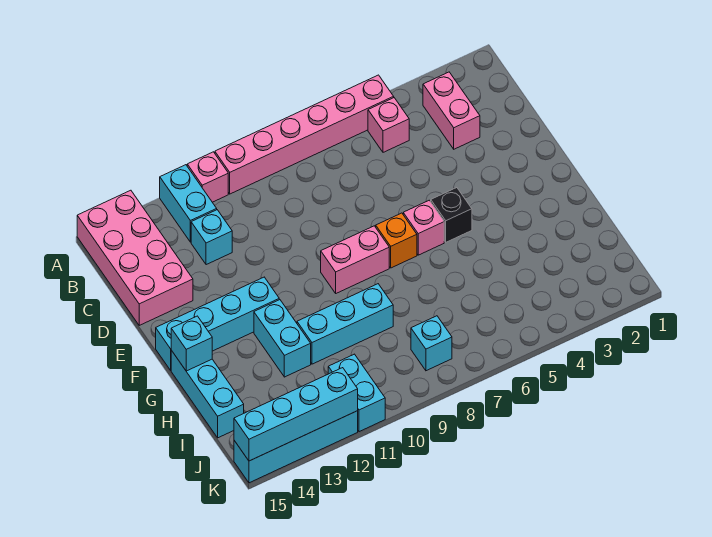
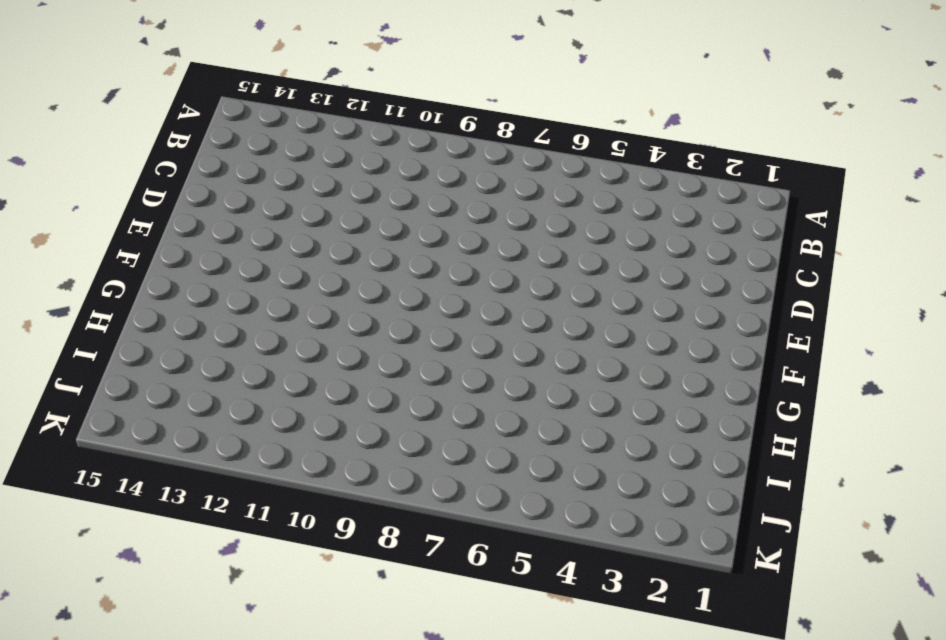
none -> pink brick A5:A10 level 1
none -> pink brick A11 level 1
none -> cyan brick A12:B12 level 1

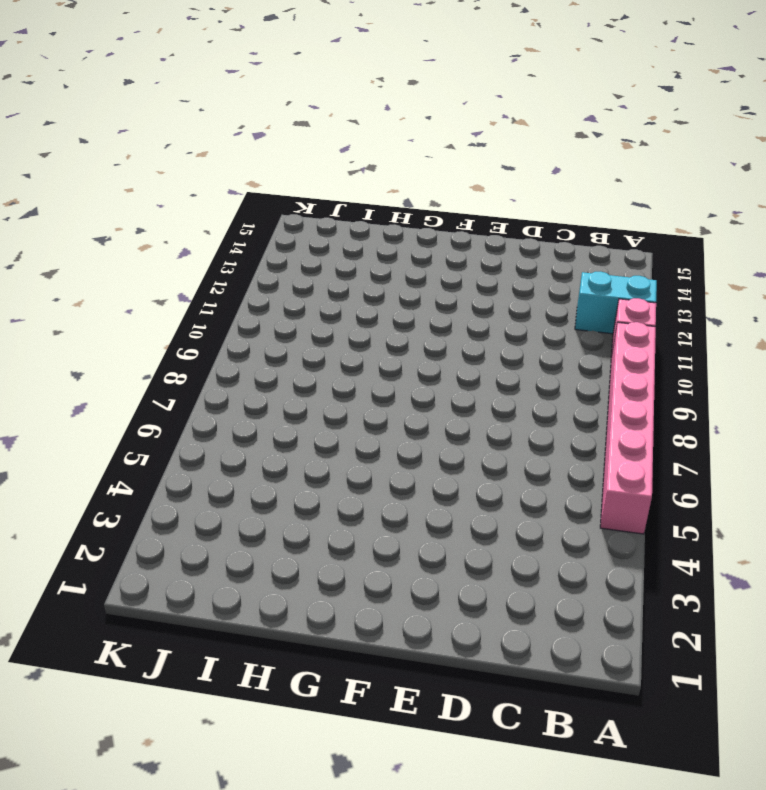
none -> pink brick A14:D15 level 1
none -> pink brick B3:C3 level 1
none -> pink brick B5 level 1

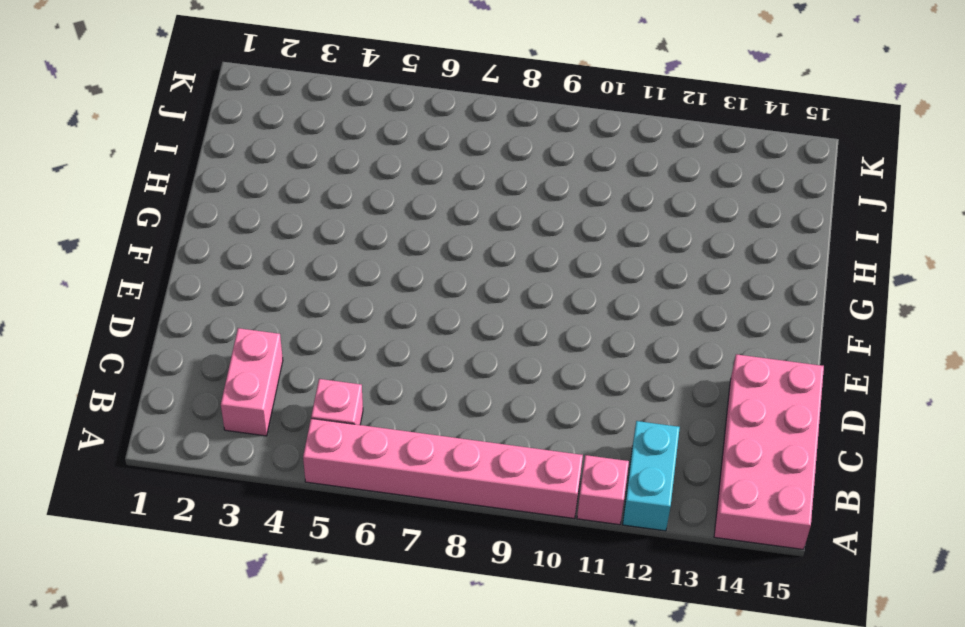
none -> cyan brick C12 level 1
none -> black brick F5 level 1
none -> pink brick F6 level 1

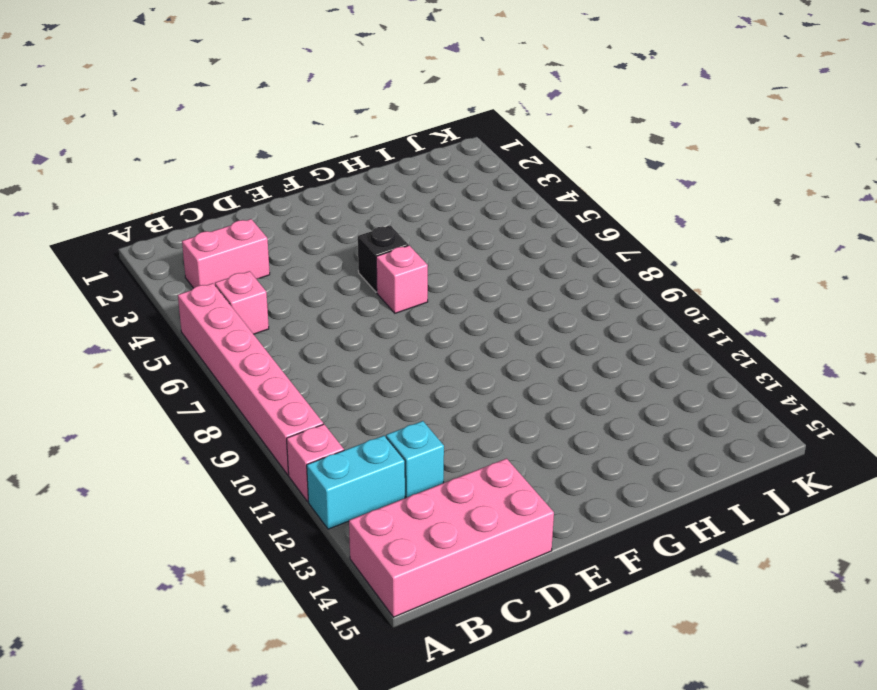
none -> orange brick F7 level 1
none -> pink brick F8:F9 level 1
none -> cyan brick F12:F15 level 1

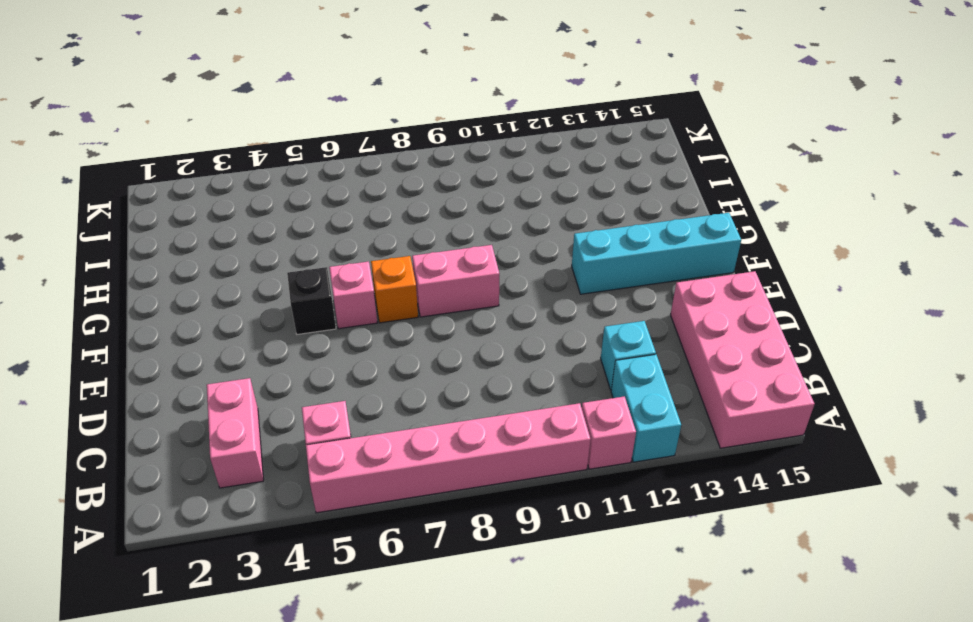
none -> cyan brick G12:H12 level 1
none -> cyan brick G15:I15 level 1
none -> cyan brick H9:H11 level 1

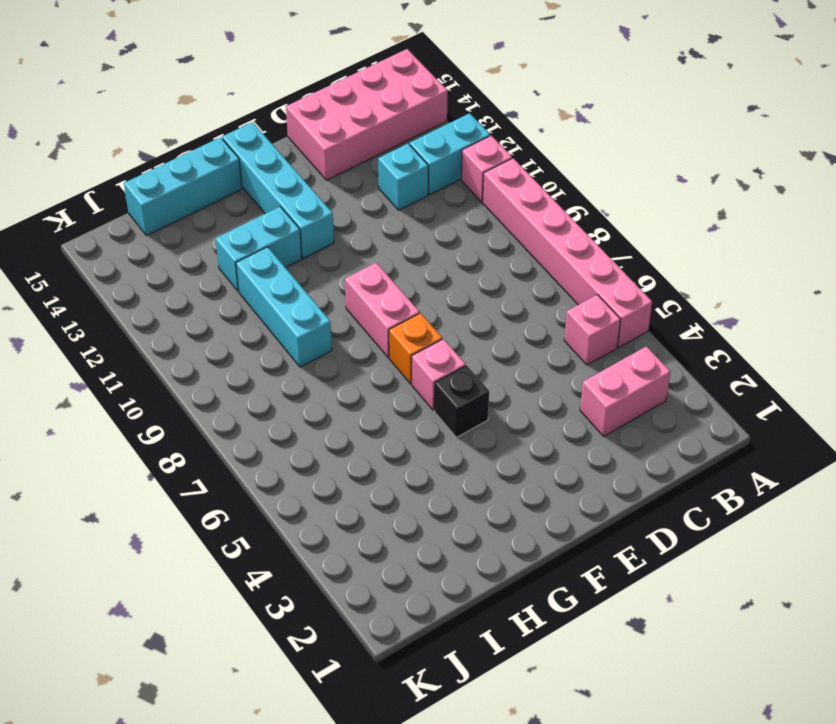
none -> cyan brick J8 level 1
none -> cyan brick J11:K11 level 1
none -> cyan brick K12:K15 level 1

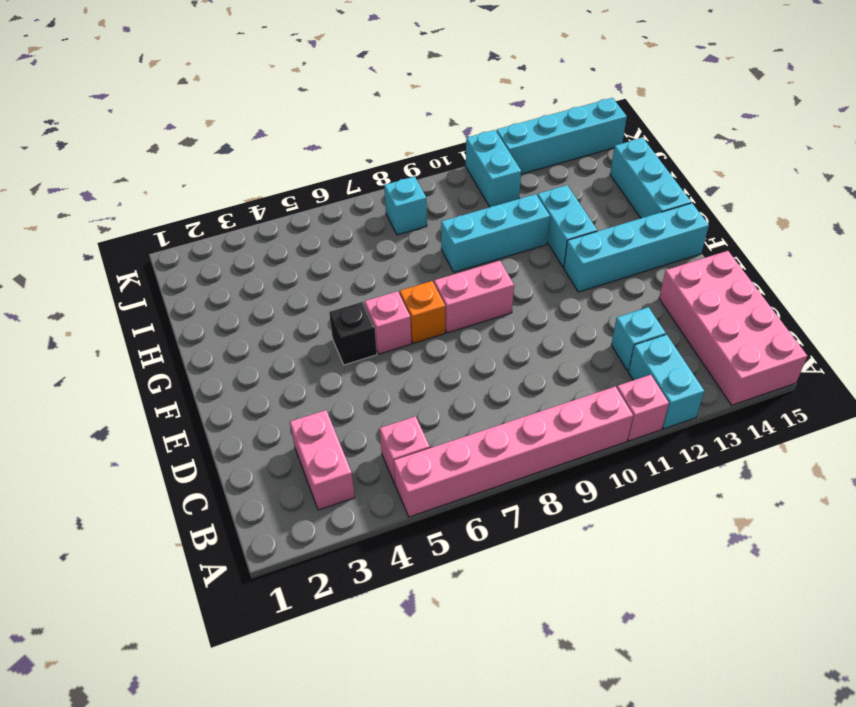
none -> cyan brick G15 level 2
none -> cyan brick K12:K15 level 2

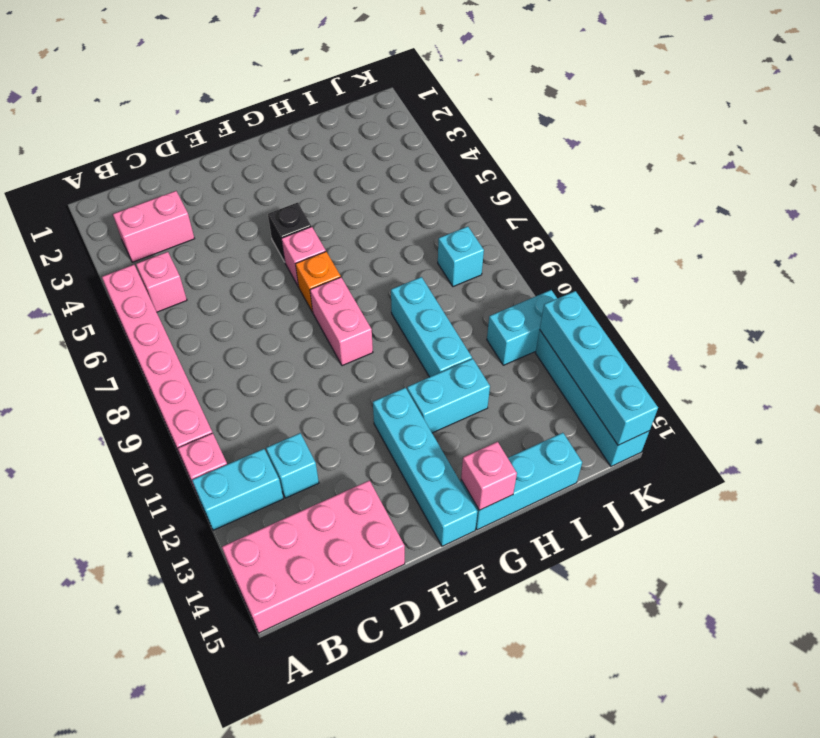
pink brick G15 level 2 -> cyan brick G15 level 2

